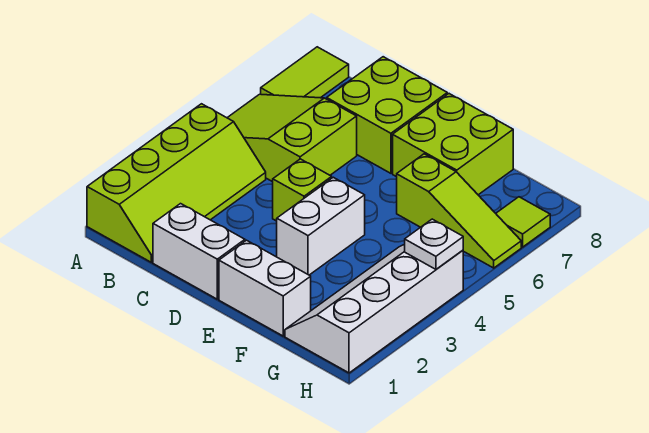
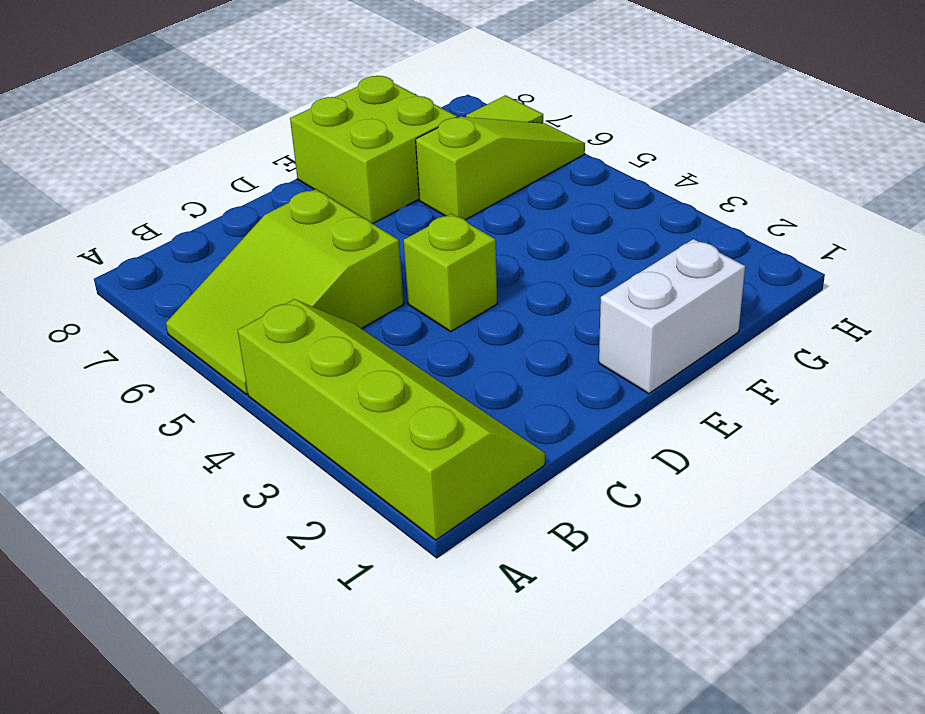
none -> lime tile A7:A8 level 1
none -> white brick C1:D1 level 1
none -> lime brick C7:D8 level 1

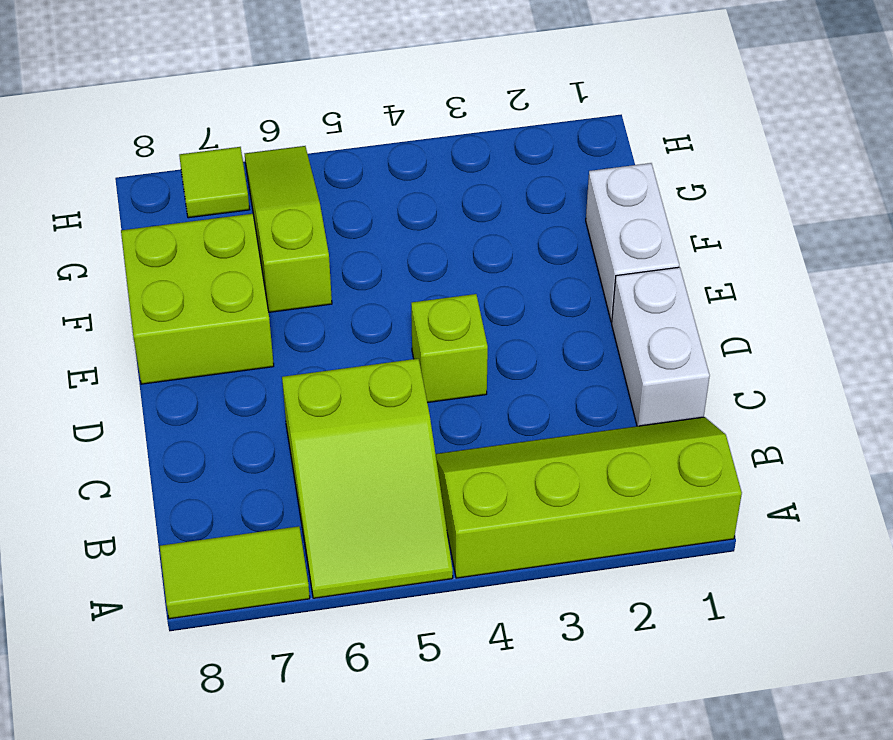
none -> lime brick C7:D8 level 1
none -> white brick E3:E4 level 1
none -> white slope G1:H4 level 1 top H

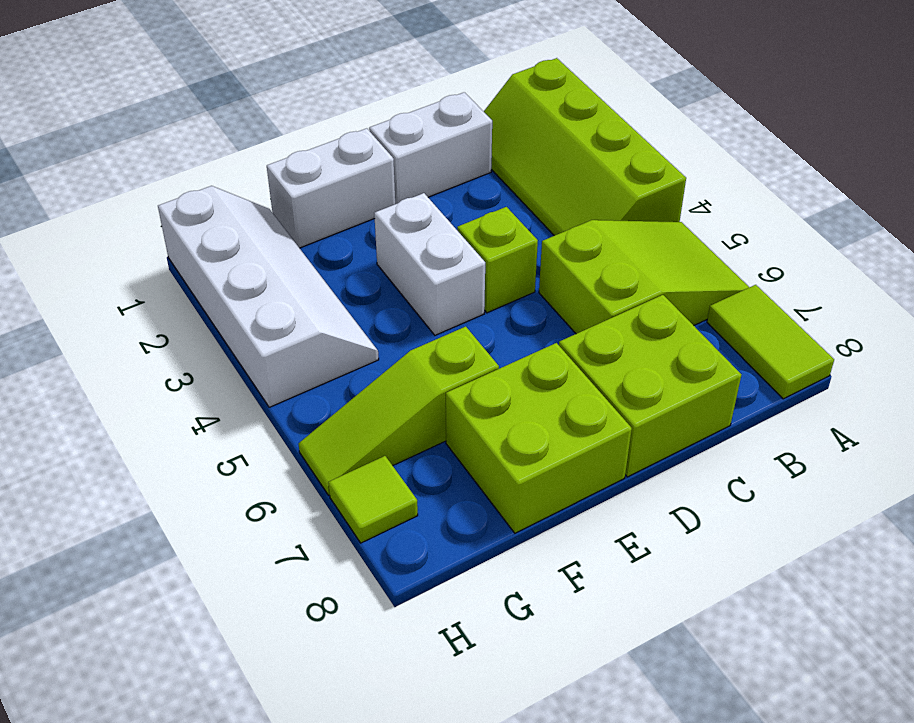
none -> white plate H4 level 2

